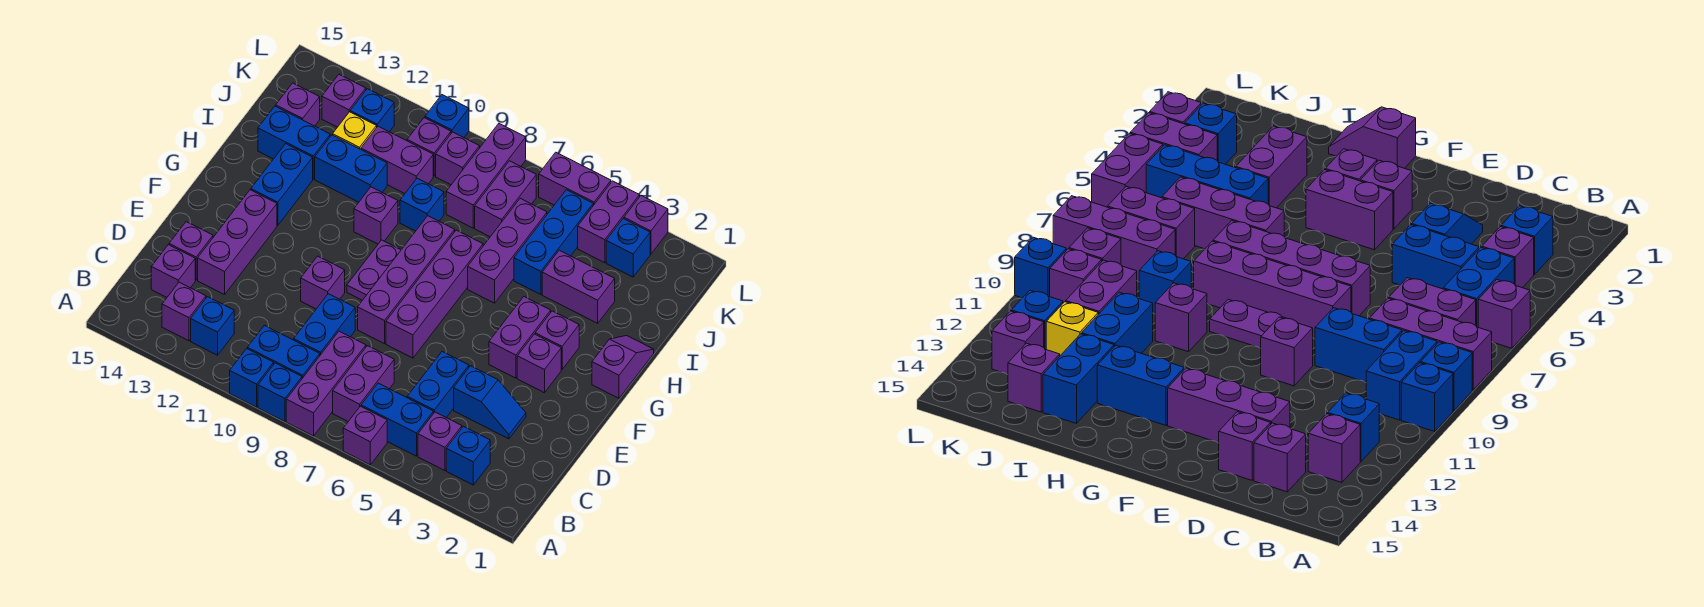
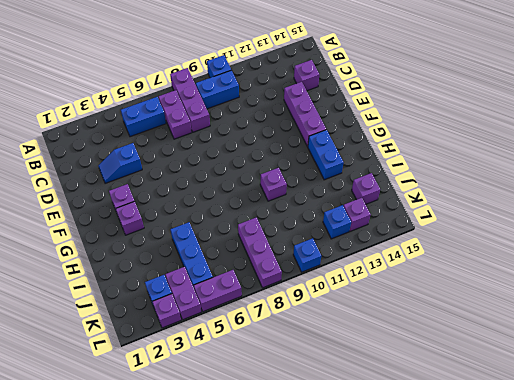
none -> purple brick A6 level 1
none -> blue brick A9 level 1
none -> blue brick B3 level 1
none -> purple brick B4 level 1

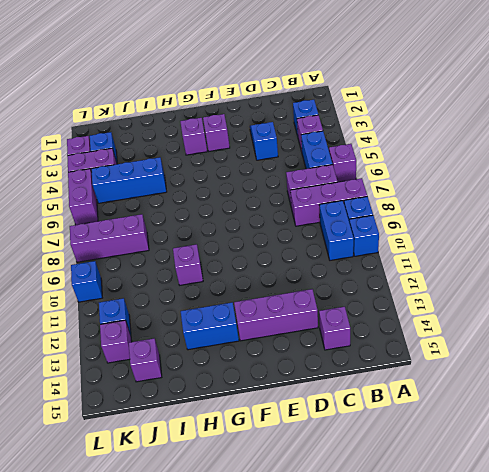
none -> blue brick B12 level 1
none -> purple brick B13 level 1
none -> blue brick C5:D5 level 1
none -> blue brick C9:D9 level 1

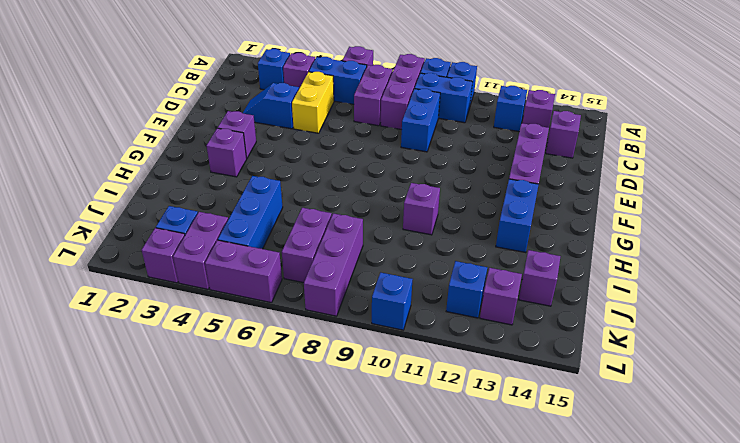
yellow brick C5:D5 level 1 -> blue brick C5:D5 level 1
none -> purple brick D14 level 1
none -> purple brick E7:H7 level 1
none -> purple brick E8:H8 level 1
none -> purple brick E10 level 1

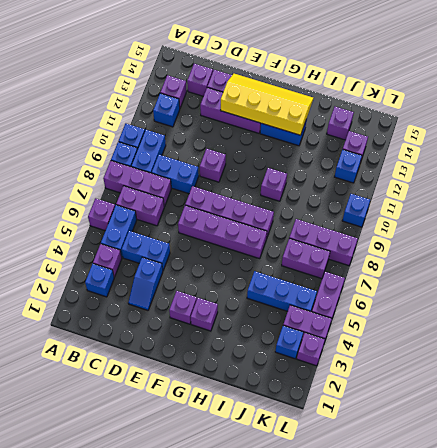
yellow slope E13:H14 level 2 top 13 -> none
none -> purple brick F4:G4 level 1
none -> purple plate F9:G9 level 1
none -> purple slope G1:H1 level 1 top G
none -> purple brick H6:J6 level 1

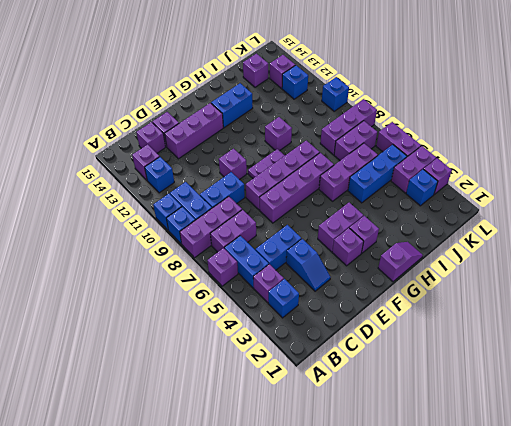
none -> purple brick I3:I4 level 1
none -> blue brick I9 level 1
none -> blue brick I11:I12 level 1
none -> blue brick I13:I14 level 1

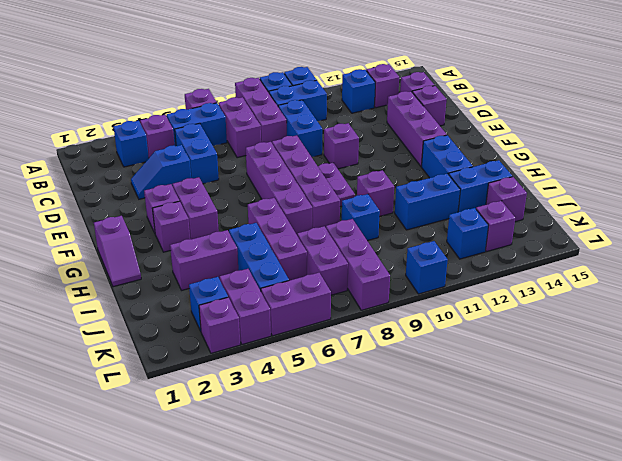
none -> purple brick J10:J11 level 1
none -> yellow brick J12 level 1
none -> purple brick K9 level 1
none -> purple brick K10 level 1

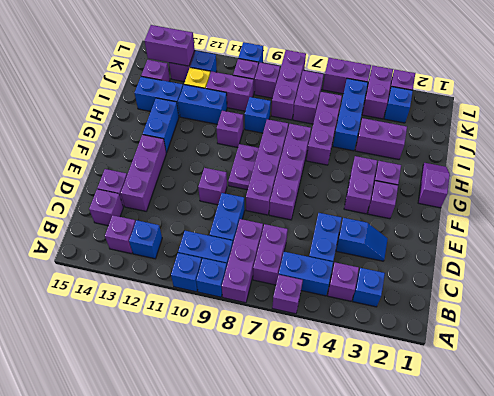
purple brick K13:K14 level 2 -> none

